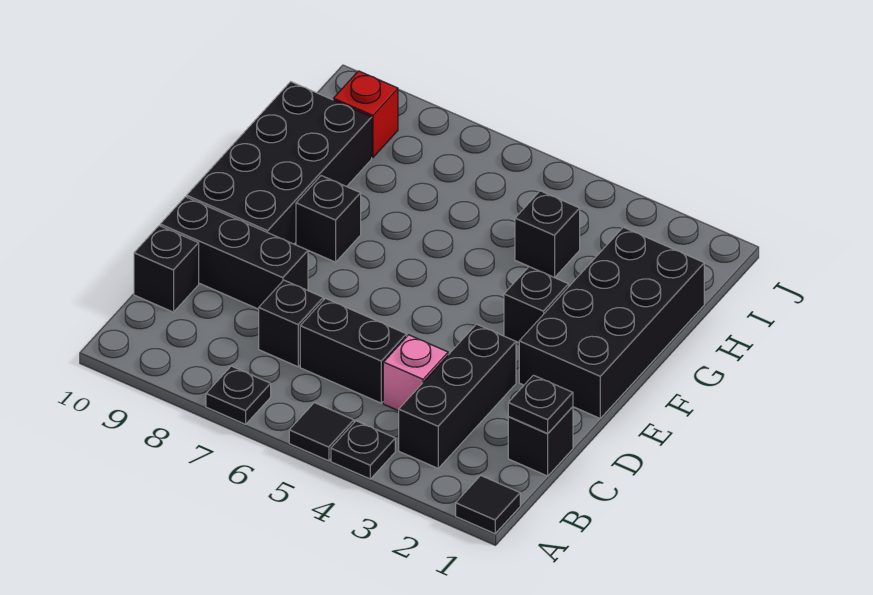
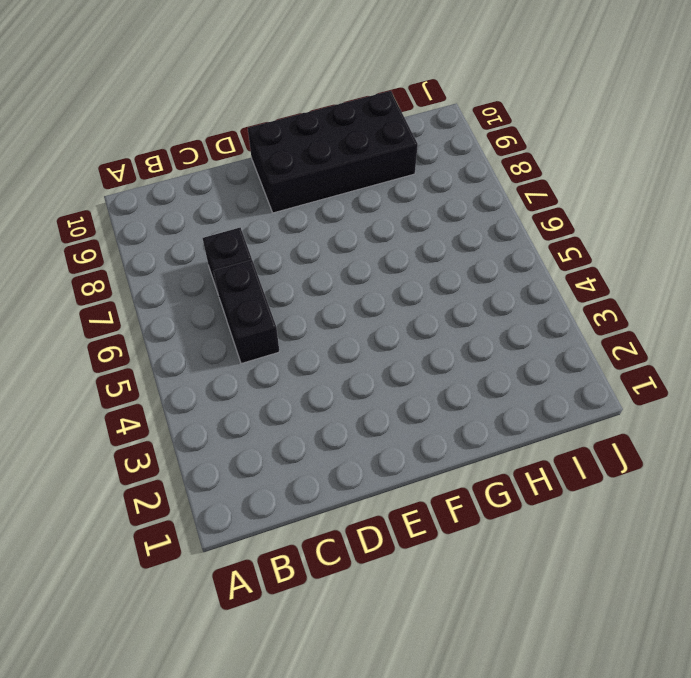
none -> black tile A1 level 1
none -> black plate A4 level 1
none -> black tile A5 level 1

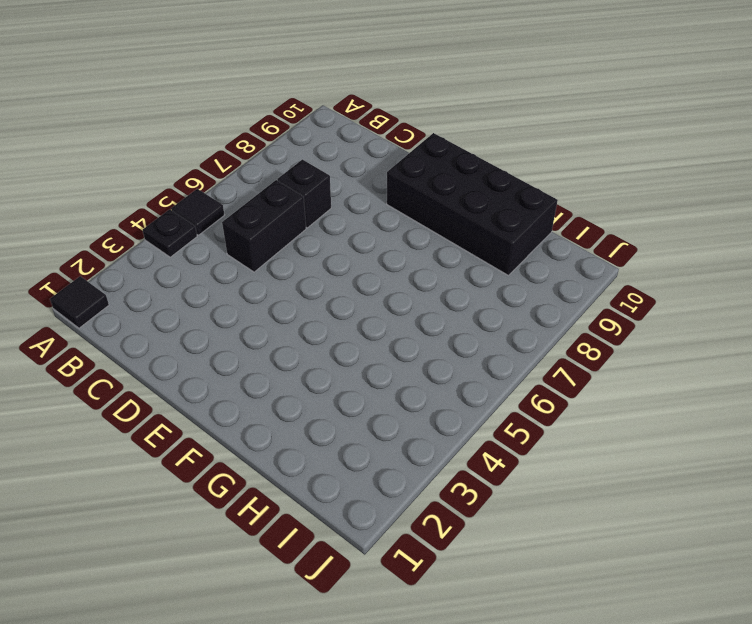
none -> black plate A7 level 1
none -> black brick B3:D3 level 1
none -> black brick C1 level 1

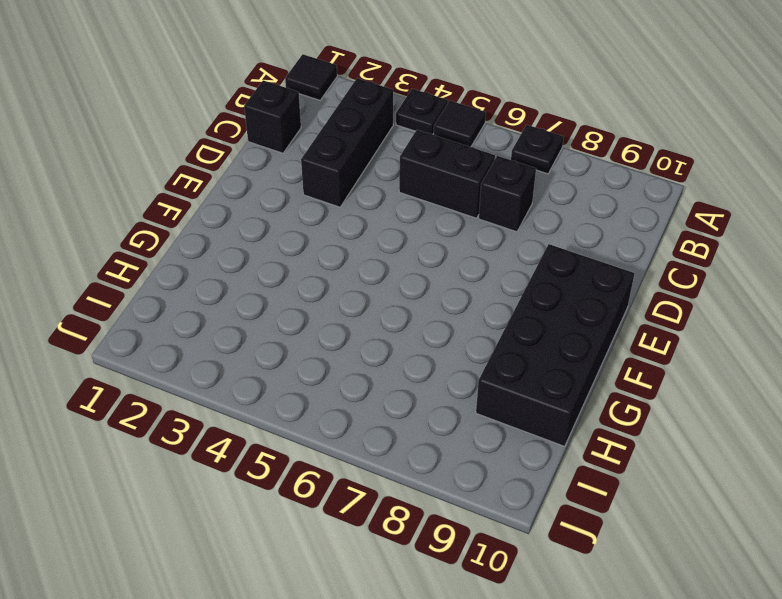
none -> pink brick C4 level 1
none -> black brick C10 level 1
none -> black brick D8:D10 level 1

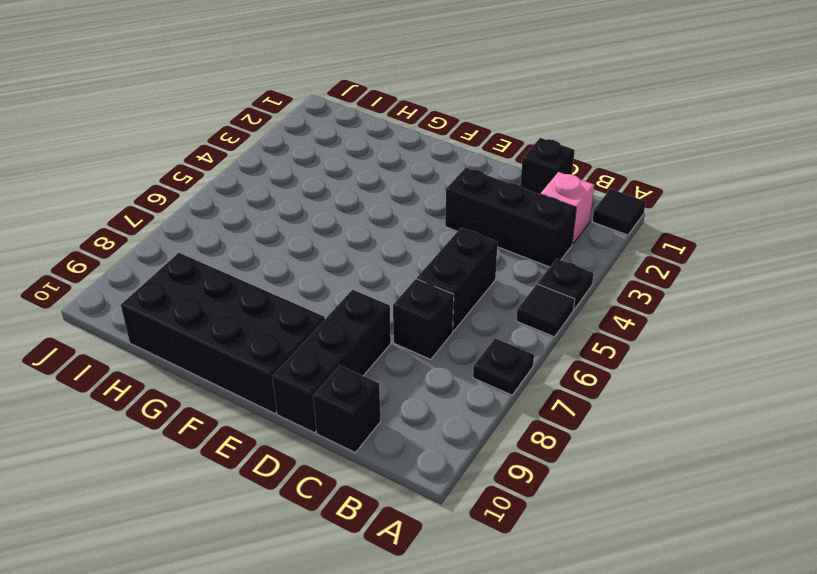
pink brick B2 level 1 -> pink brick C4 level 1
none -> black brick E1:H2 level 1
none -> black brick F3 level 1
none -> black brick F8 level 1

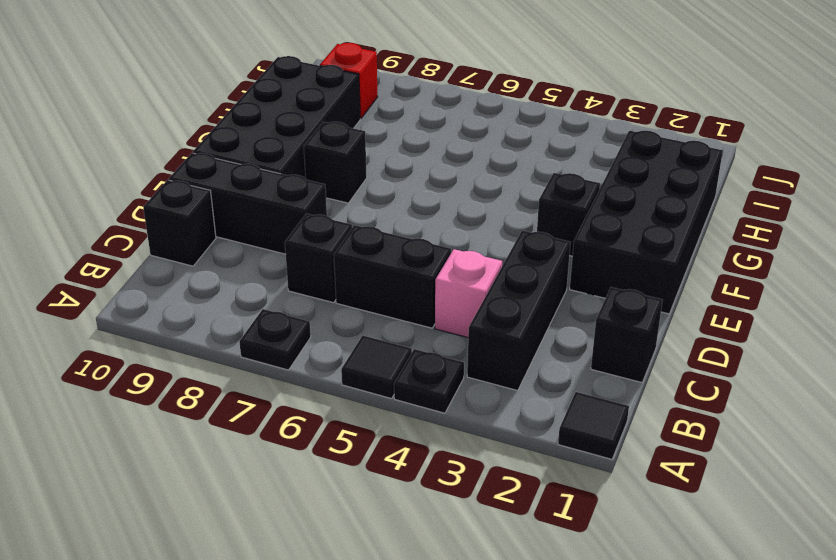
none -> black brick H4 level 1
none -> black plate C1 level 2

